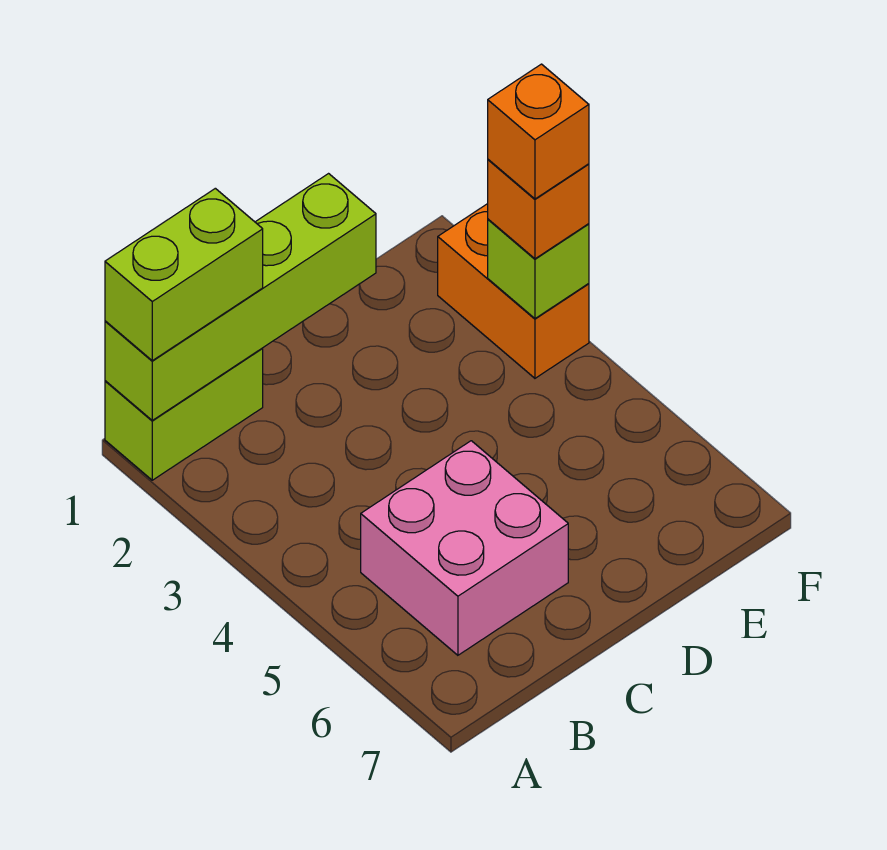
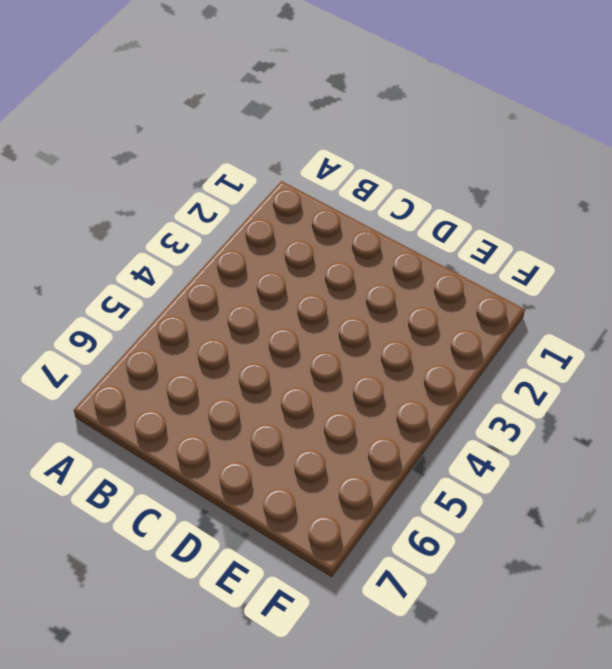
none -> lime brick A1:B1 level 1
none -> pink brick B5:C6 level 1

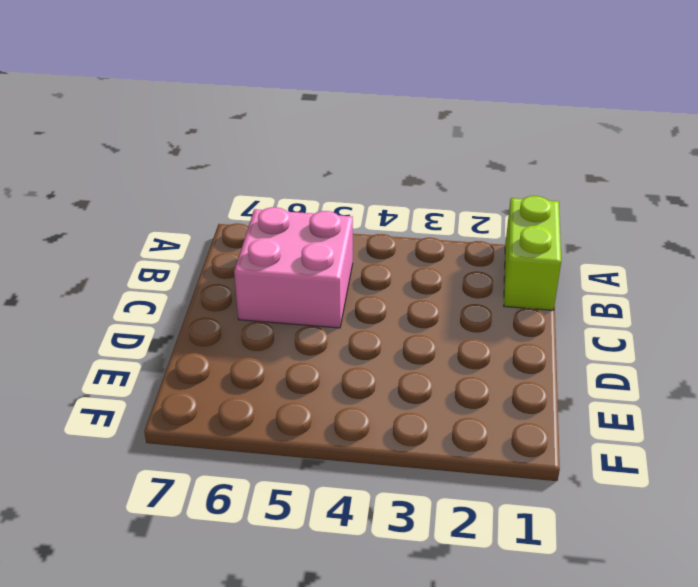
none -> orange brick F2:F3 level 1
none -> lime brick A1:D1 level 2

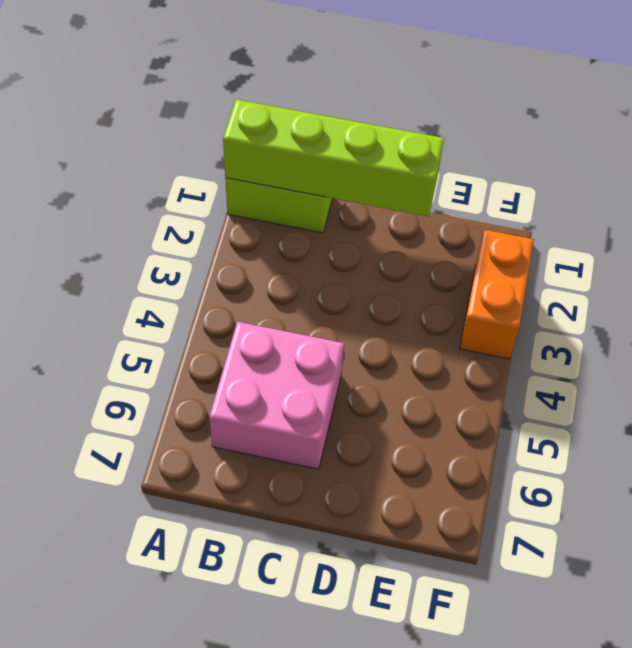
none -> lime brick F3 level 2
none -> lime brick A1:B1 level 3

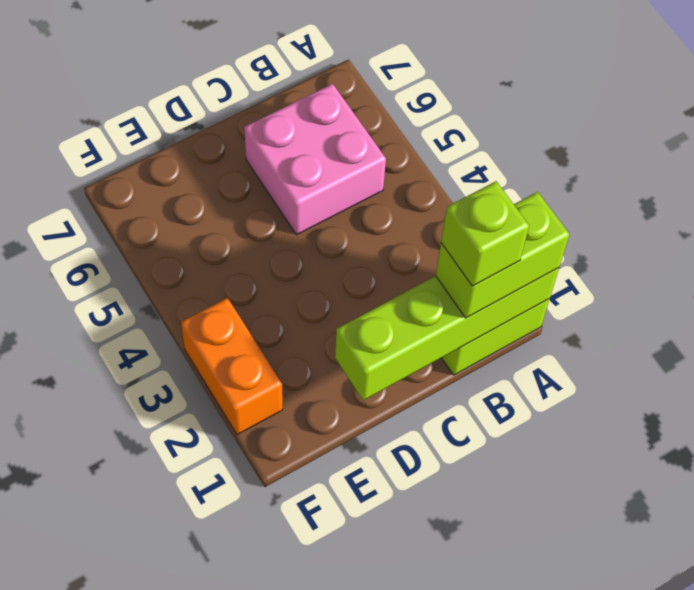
lime brick B1 level 4 -> lime brick F3 level 2
none -> orange brick F3 level 3
none -> orange brick F3 level 4

